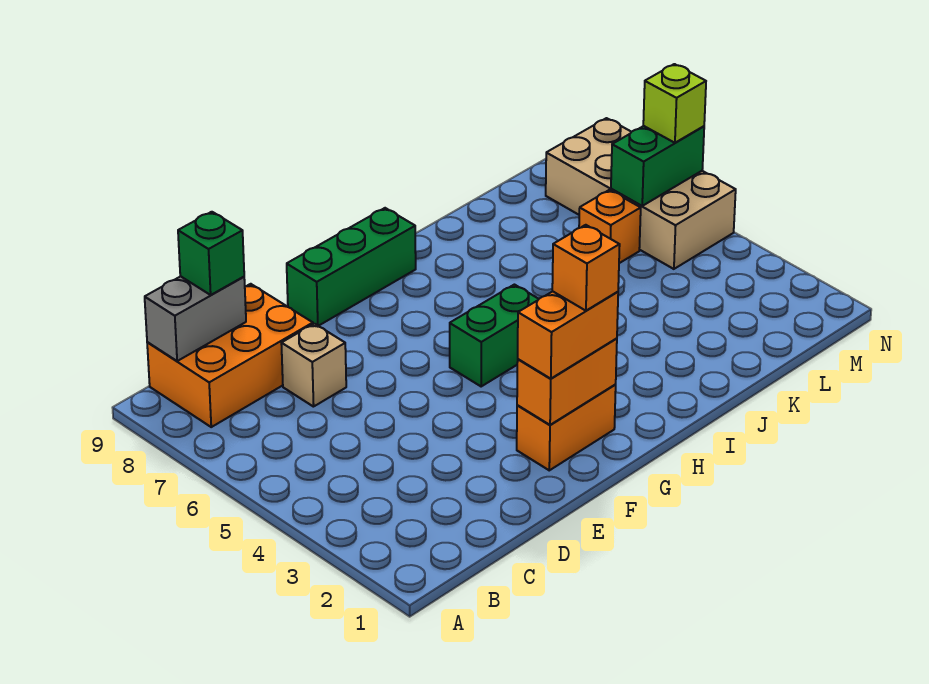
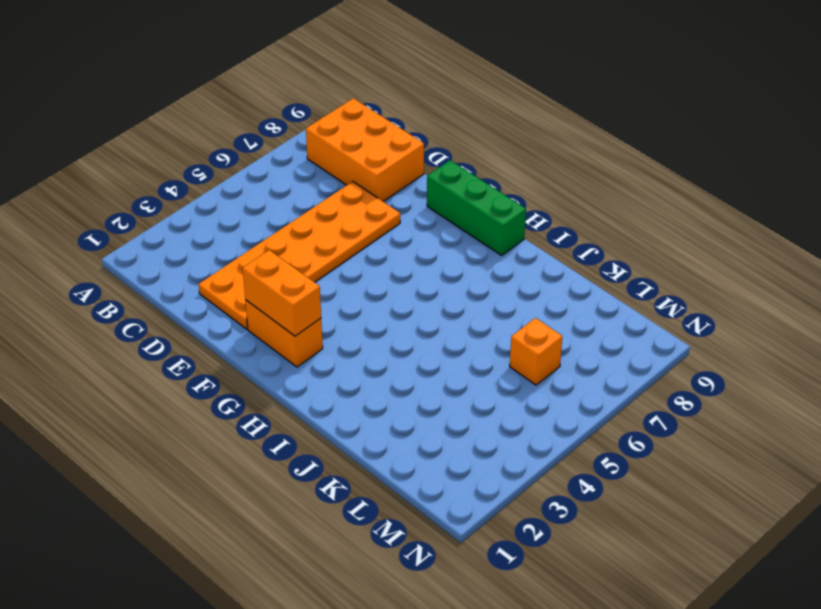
orange plate D2:E7 level 1 -> tan brick D7 level 1
none -> green brick G5:H5 level 1
none -> tan brick M5:N8 level 1
none -> grey brick B9:C9 level 2

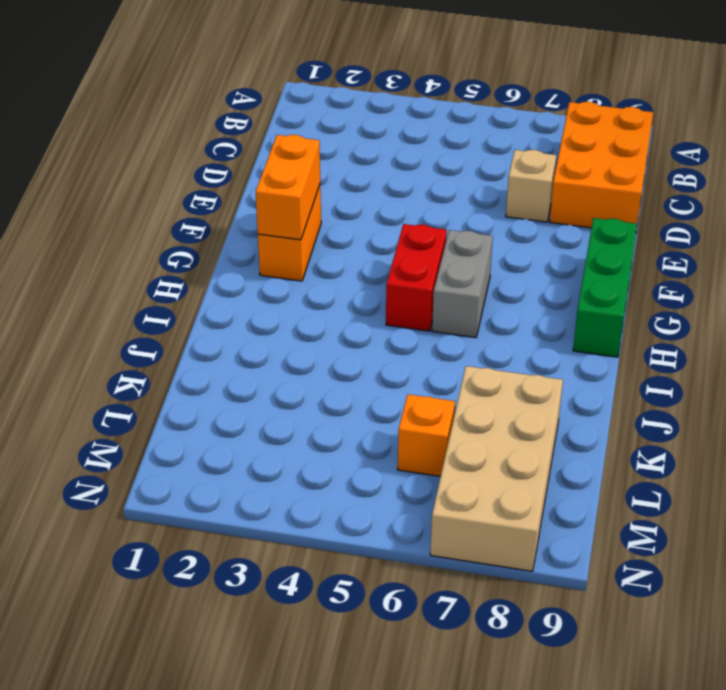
red brick G5:H5 level 1 -> green brick G5:H5 level 1
grey brick G6:H6 level 1 -> grey brick B9:C9 level 2
tan brick K7:N8 level 1 -> tan brick M5:N8 level 1
none -> green brick M6:N6 level 2
none -> green brick C9 level 3
none -> orange brick F2:G2 level 3

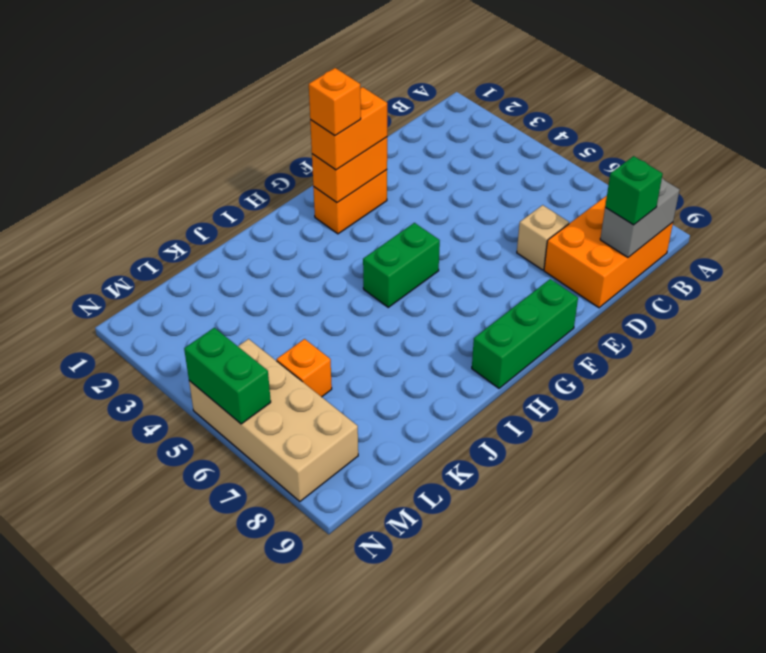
green brick N5:N6 level 2 -> green brick M6:N6 level 2
none -> lime brick N6 level 3

